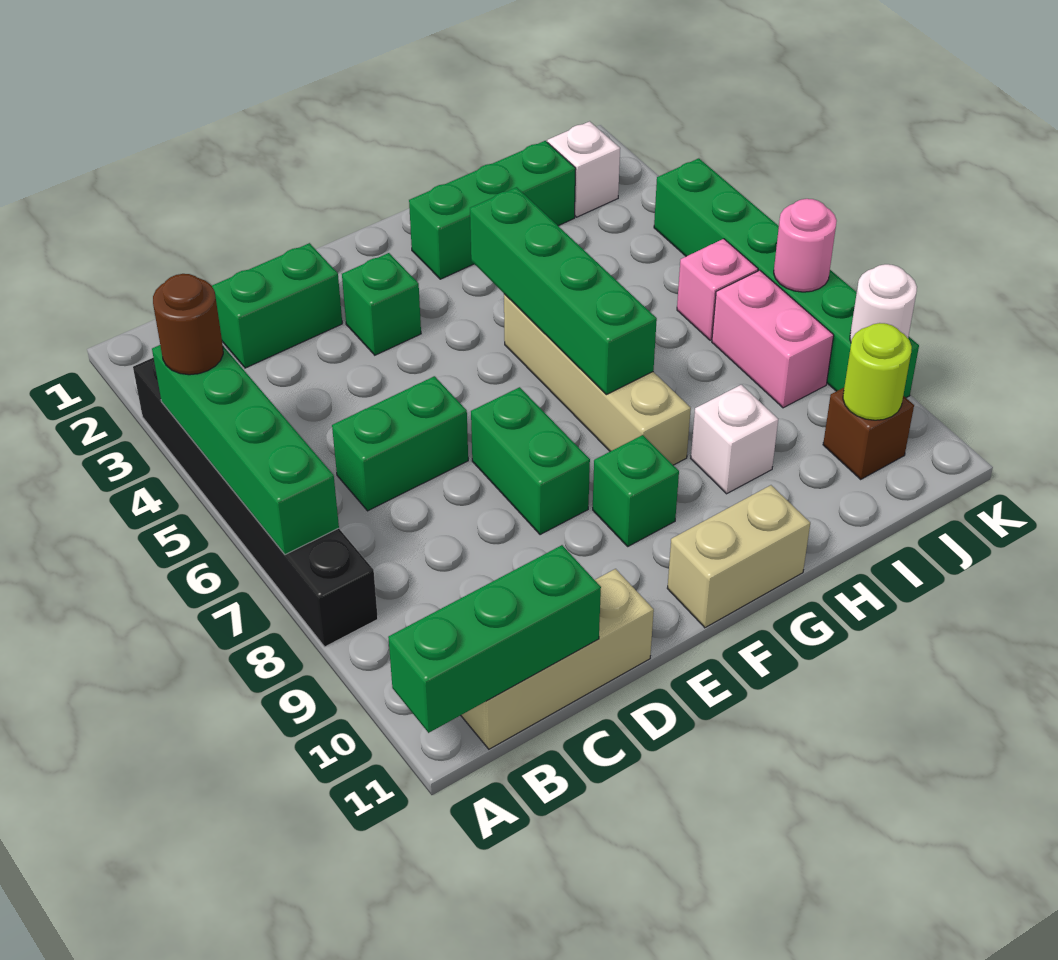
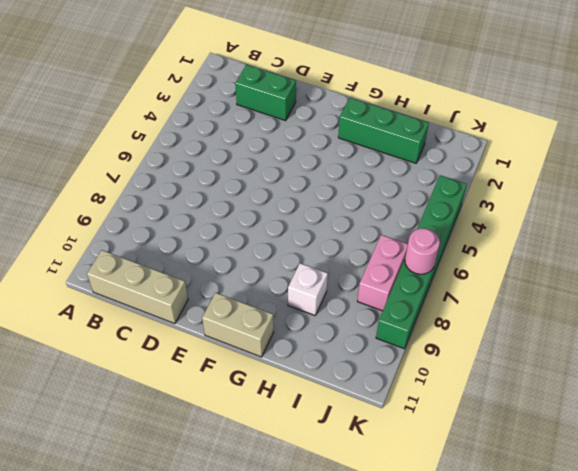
none -> black brick A3:A8 level 1
none -> green brick C6:D6 level 1
none -> green brick E3 level 1

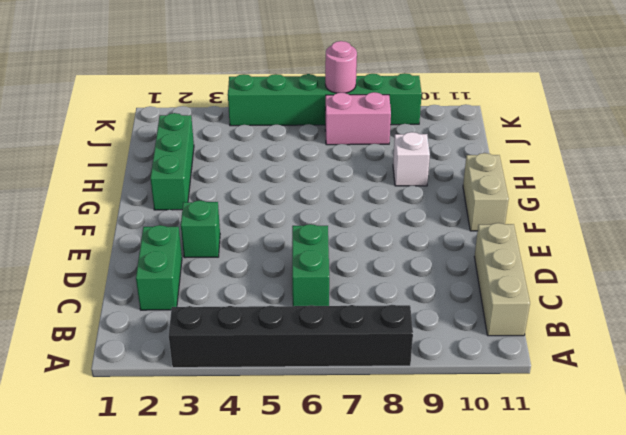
none -> green brick E7:E8 level 1
none -> green brick F9 level 1
none -> tan brick G5:G8 level 1

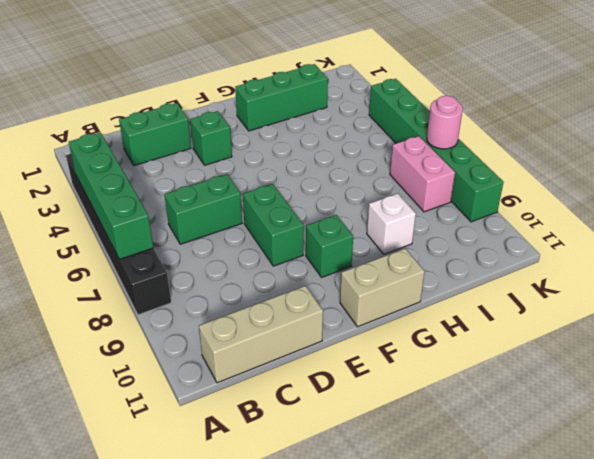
none -> tan brick G5:G8 level 1
none -> white brick J2 level 1
none -> pink brick J6 level 1

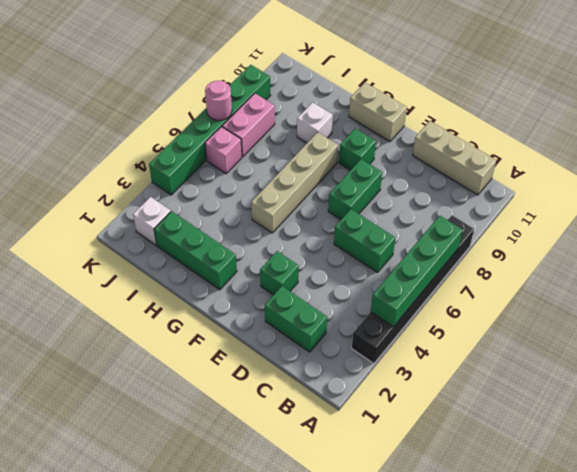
none -> brown brick J10 level 1
none -> green brick A11:C11 level 2
none -> green brick G4:G7 level 2

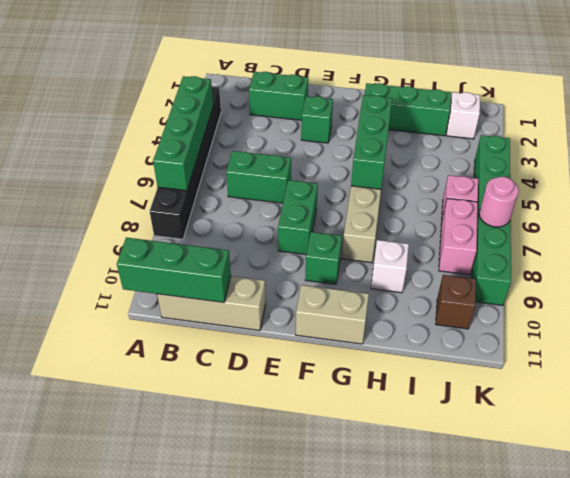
green brick G4:G6 level 2 -> green brick G4:G7 level 2
none -> lime round brick J10 level 2
none -> white round brick K9 level 2
none -> brown round brick A4 level 3

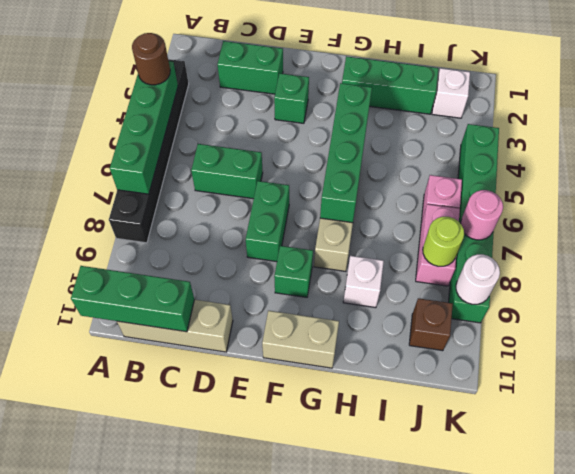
lime round brick J8 level 2 -> lime round brick J10 level 2

